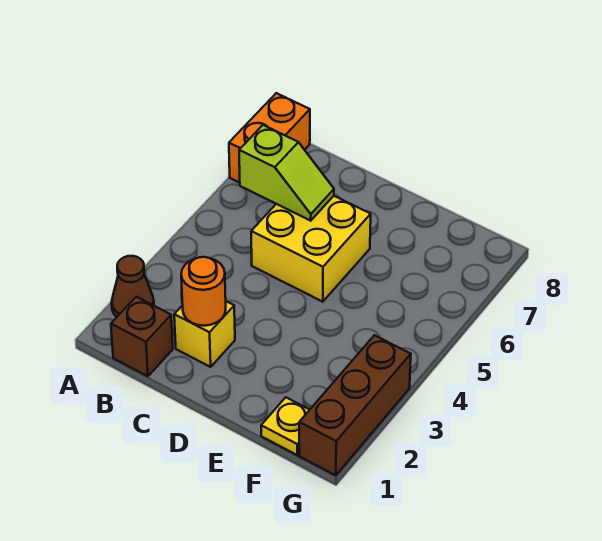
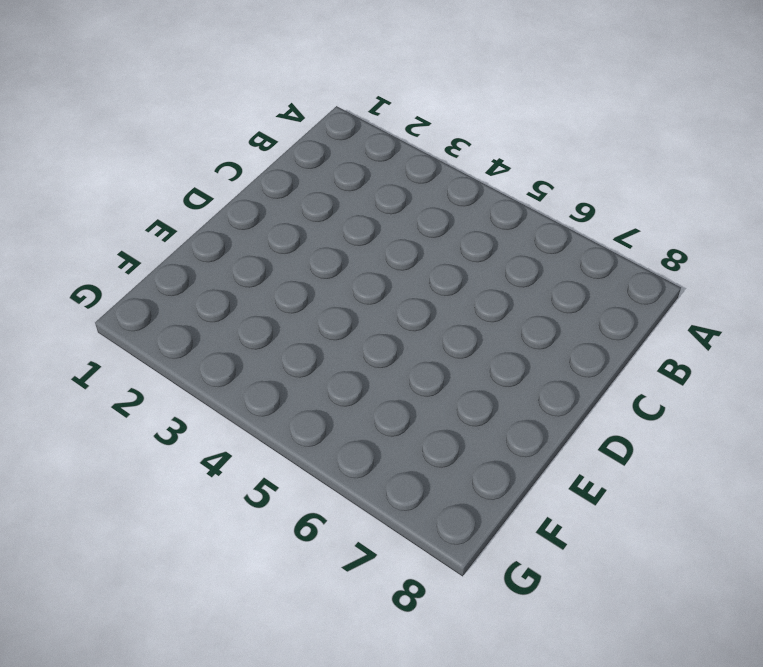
none -> brown cone A2 level 1
none -> orange brick A7:A8 level 1

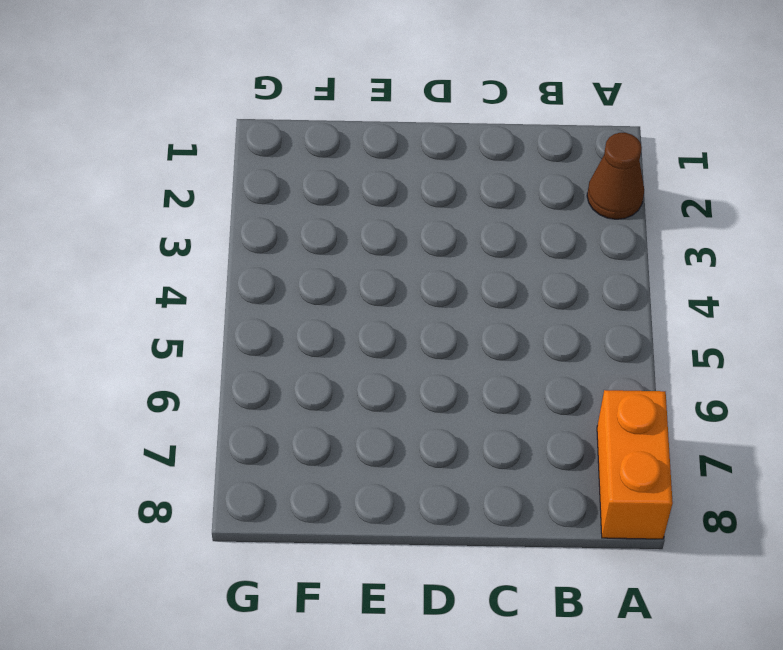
none -> brown brick B1 level 1
none -> yellow brick C2 level 1

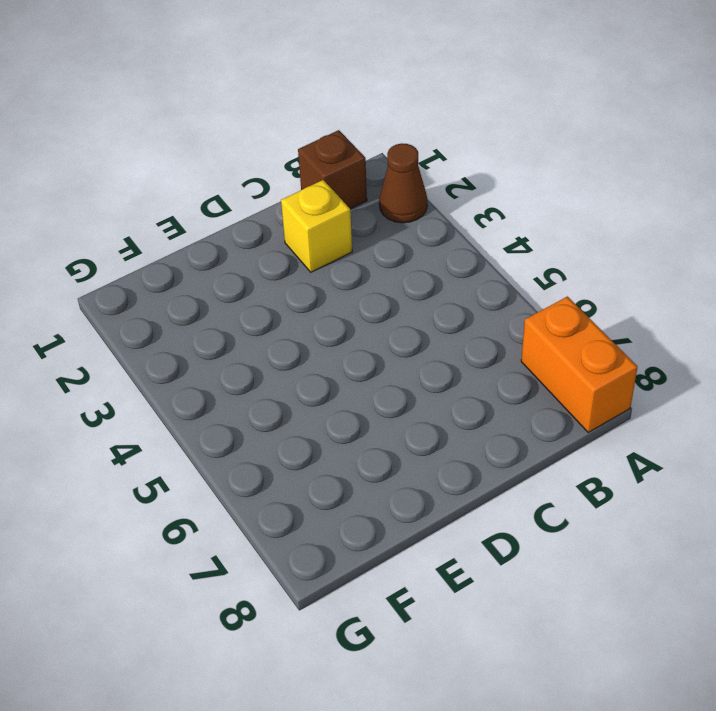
none -> yellow brick C5:D6 level 1
none -> yellow plate F1 level 1

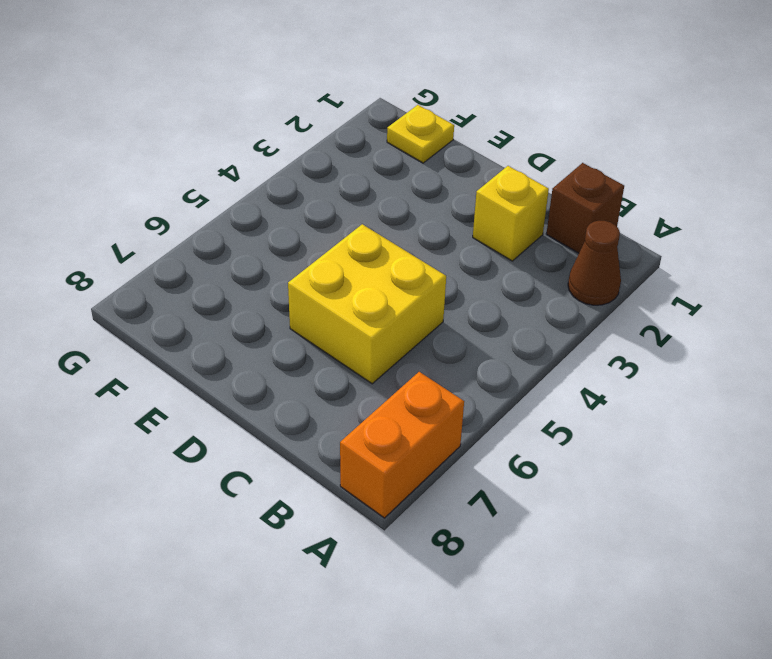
none -> brown brick G1:G3 level 1
none -> lime slope B6:C6 level 2 top B

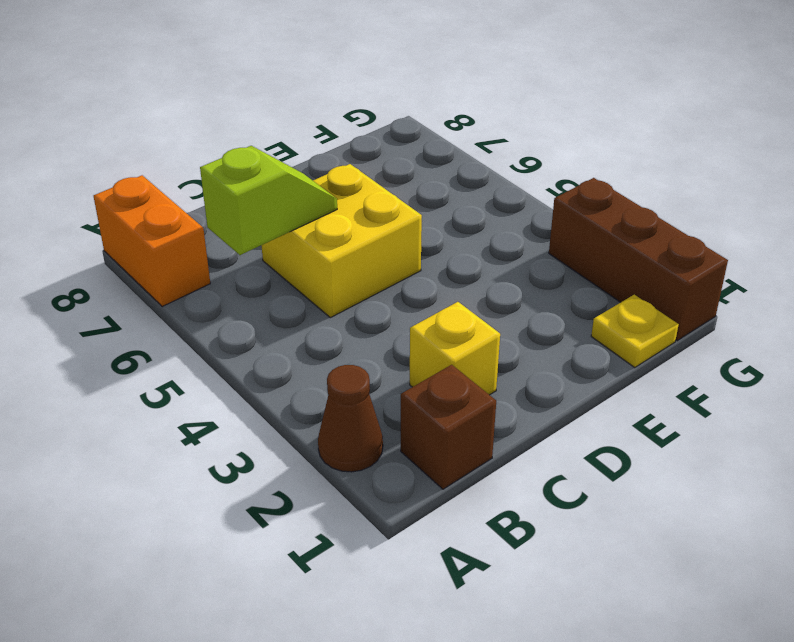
none -> orange round brick C2 level 2

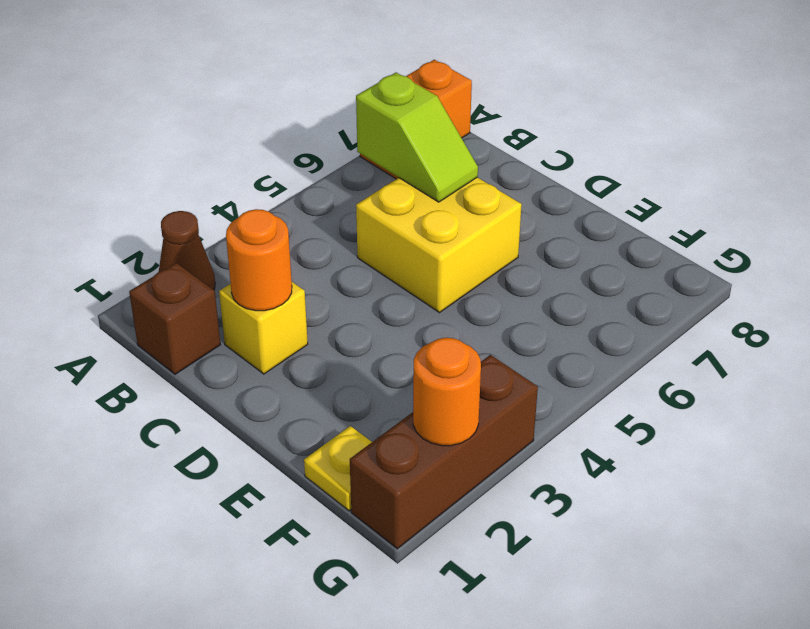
orange round brick G2 level 2 -> none

